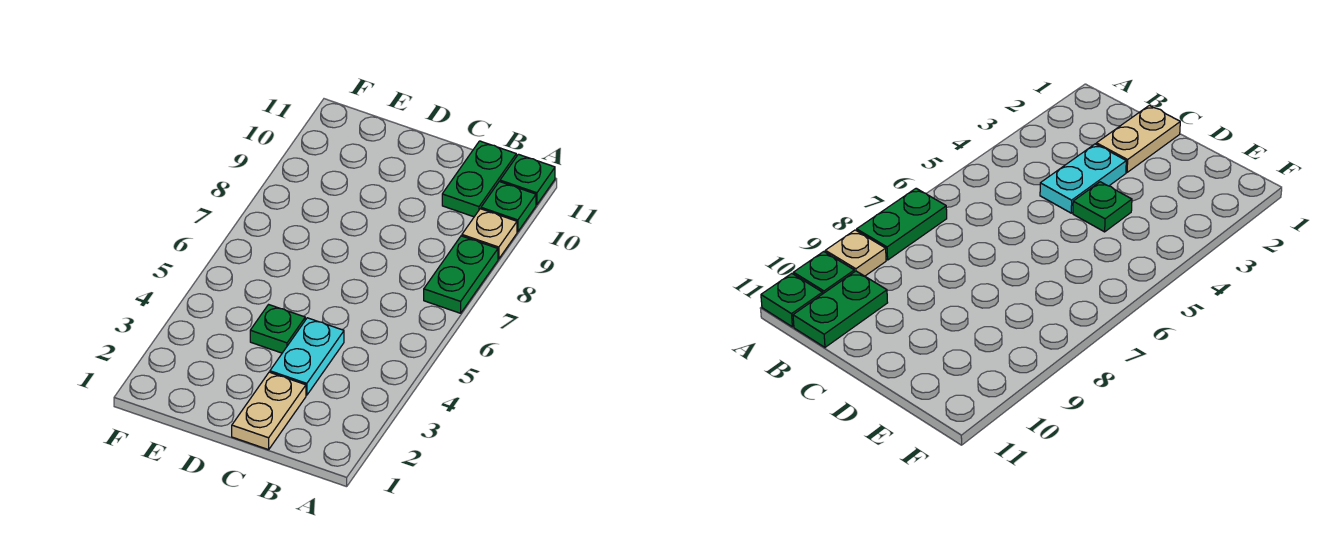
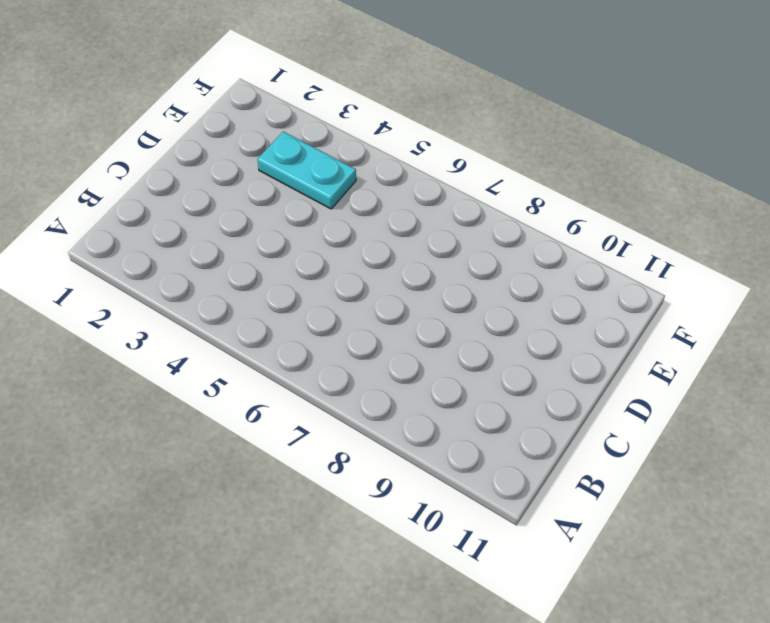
cyan plate E3:E4 level 1 -> cyan plate C3:C4 level 1
none -> green plate A7:A8 level 1
none -> tan plate A9 level 1

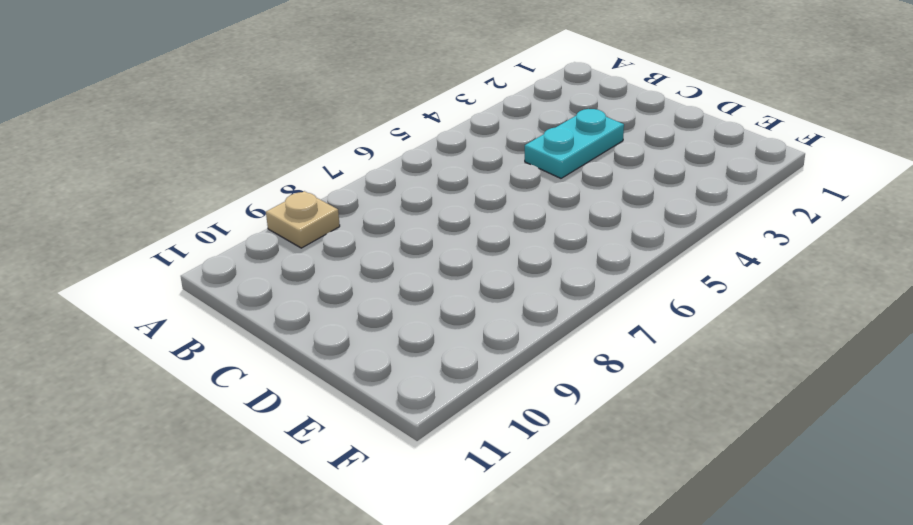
none -> green plate A7:A8 level 1
none -> green plate A10 level 1

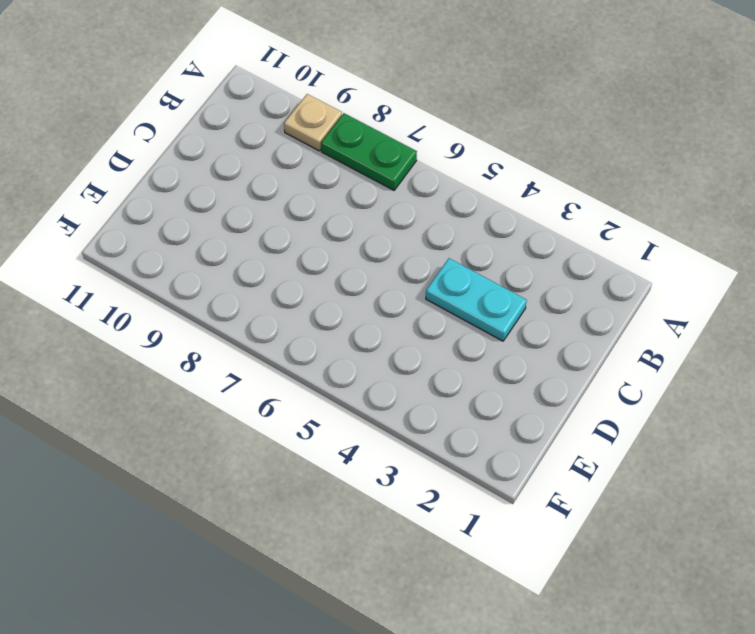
none -> green plate A10 level 1
none -> green plate A11 level 1

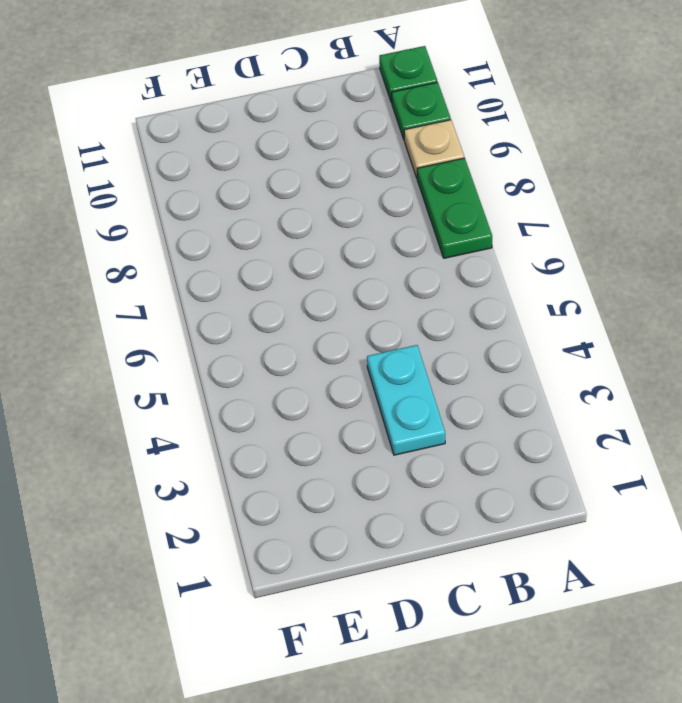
none -> green plate B10:B11 level 1
none -> tan plate C1:C2 level 1

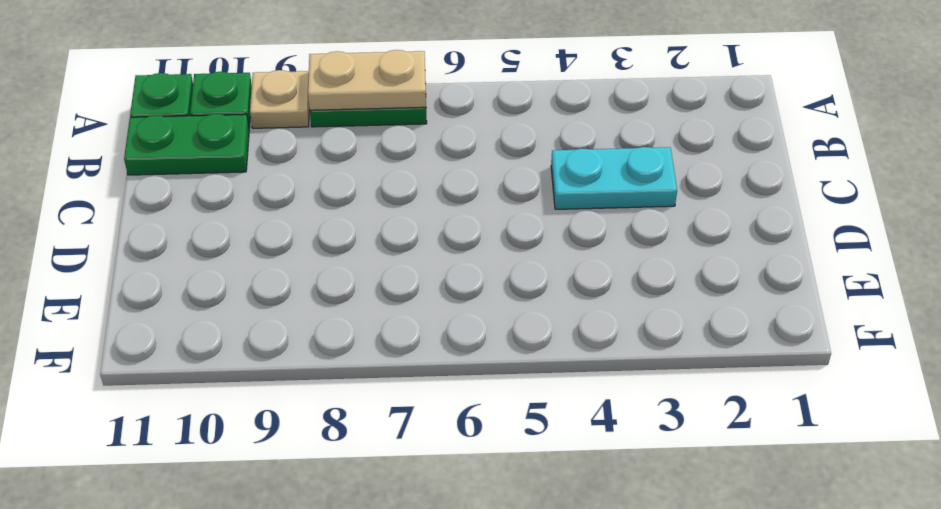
tan plate A7:A8 level 2 -> tan plate C1:C2 level 1
none -> green plate D4 level 1

